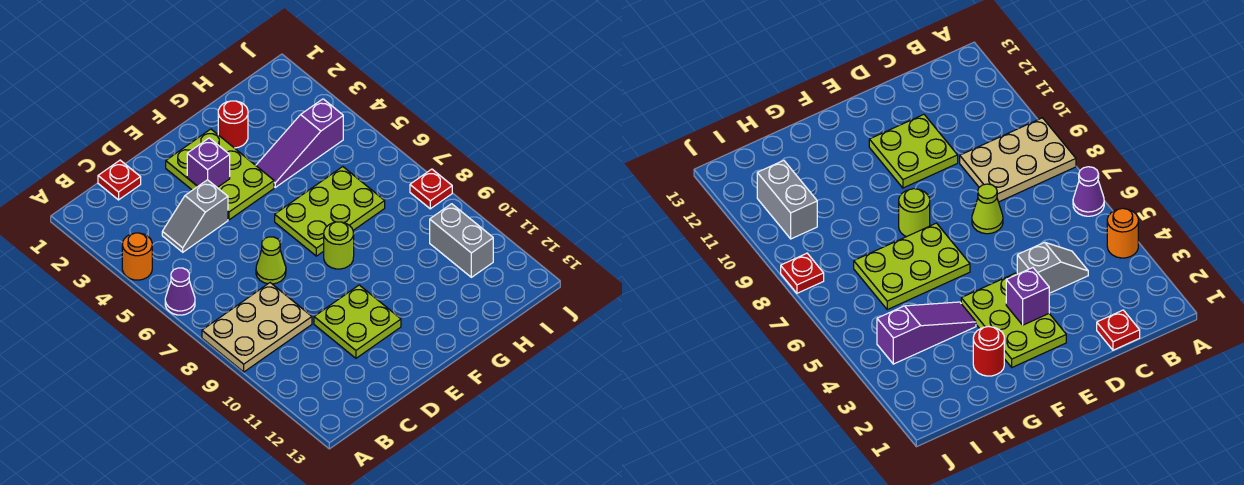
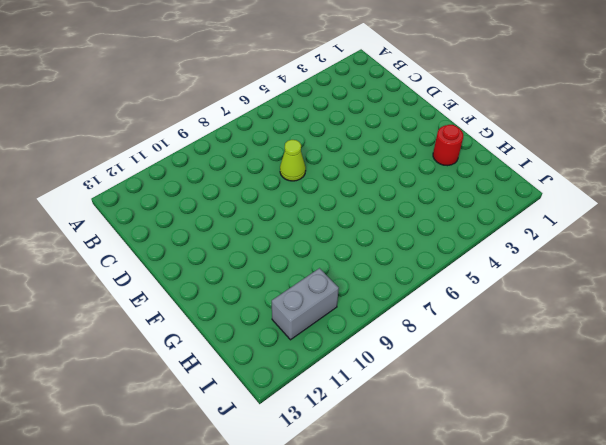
none -> orange round brick A4 level 1
none -> purple cone A6 level 1
none -> tan plate A8:C9 level 1

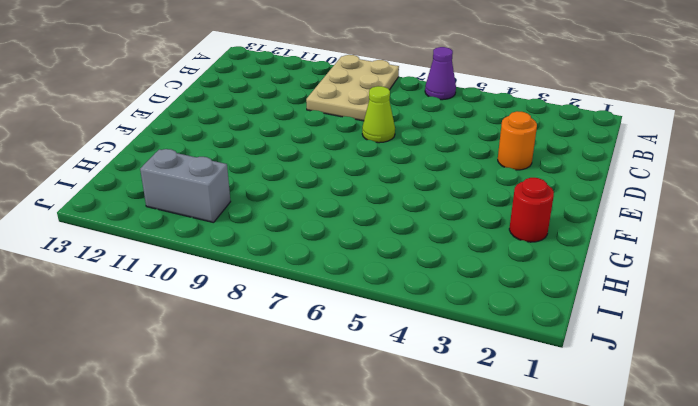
orange round brick D3 level 1 -> orange round brick A4 level 1
none -> red plate C1 level 1
none -> grey slope C4:D4 level 1 top D
none -> lime plate D10:E11 level 1

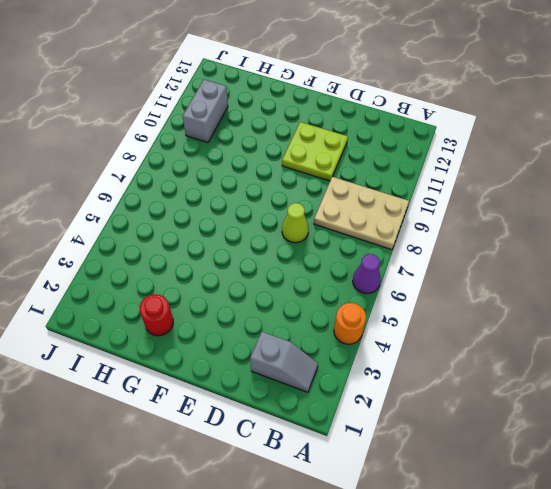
grey slope B2:C2 level 1 top C -> grey slope C4:D4 level 1 top D
none -> red plate C1 level 1
none -> lime plate E2:F4 level 1
none -> lime plate F6:H7 level 1

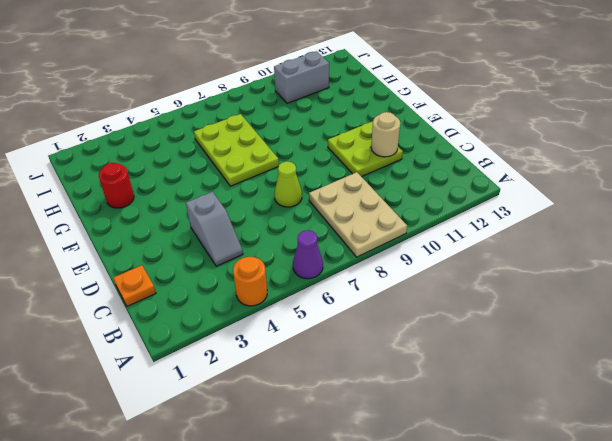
orange plate C1 level 1 -> red plate C1 level 1
tan round brick D11 level 2 -> none
none -> lime plate E2:F4 level 1
none -> lime round brick F8 level 1
none -> purple slope G4:I4 level 1 top I

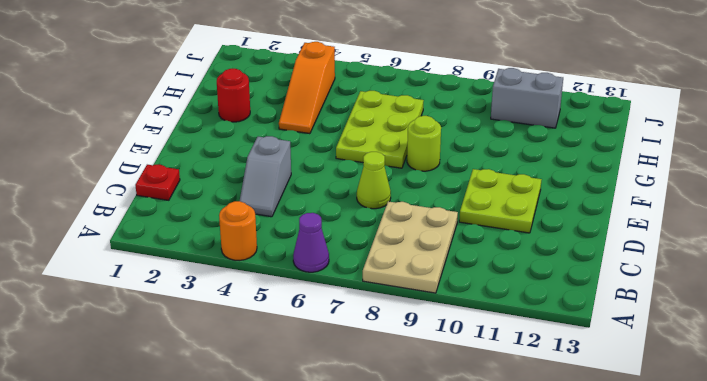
orange slope G4:I4 level 1 top I -> purple slope G4:I4 level 1 top I
none -> lime plate E2:F4 level 1
none -> red plate J8 level 1
none -> purple brick E3 level 2

